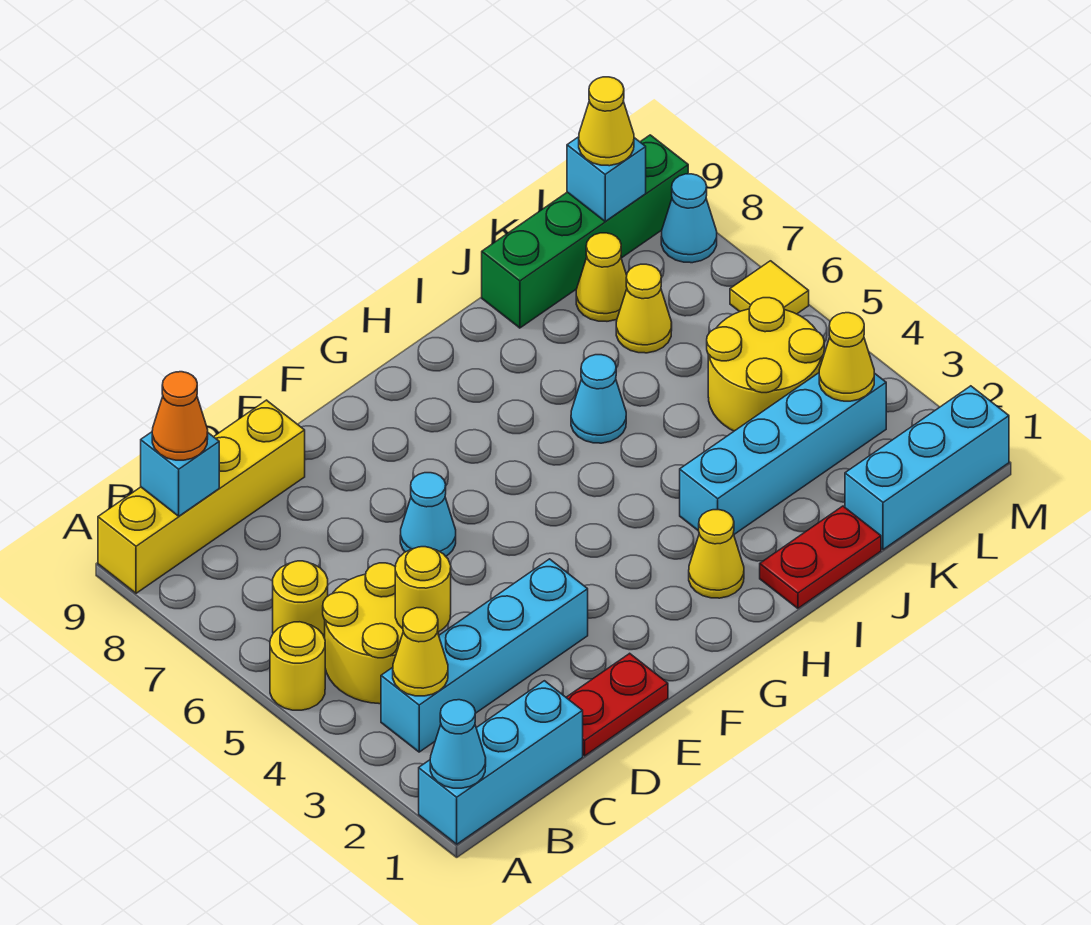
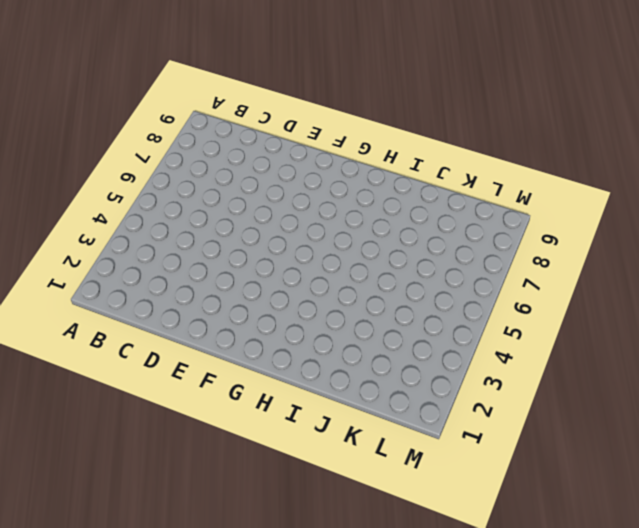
none -> cyan brick A1:C1 level 1
none -> yellow round brick A5 level 1
none -> yellow brick A9:D9 level 1

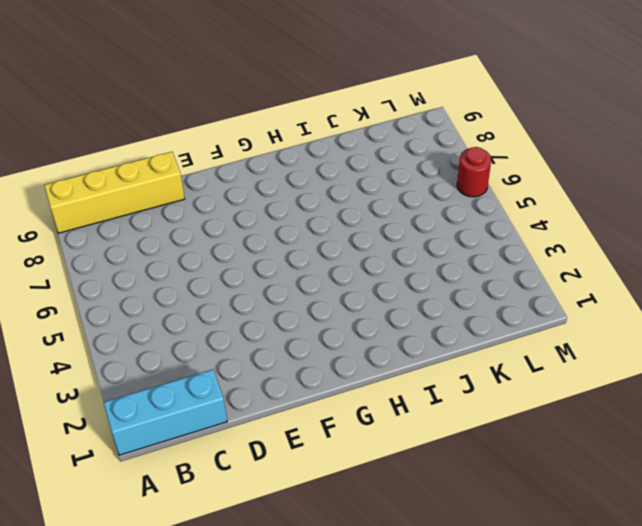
red round brick M6 level 1 -> yellow tile M6 level 1
none -> yellow round brick A5 level 1
none -> cyan brick B3:E3 level 1
none -> yellow round brick B4:C5 level 1

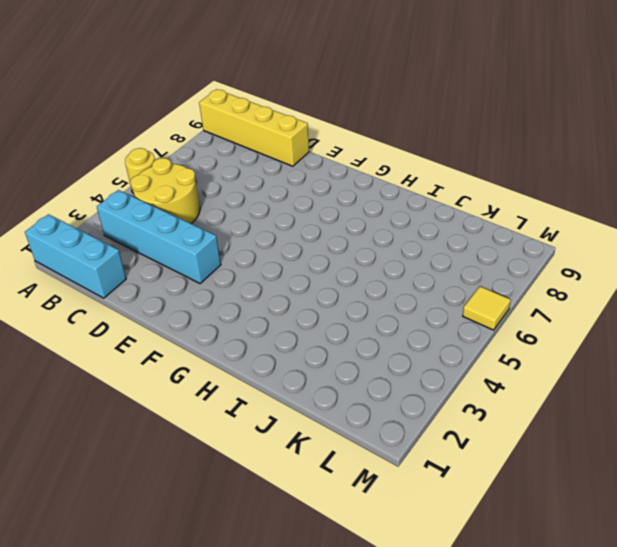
none -> yellow round brick B6 level 1
none -> red plate D1:E1 level 1
none -> cyan cone E6 level 1

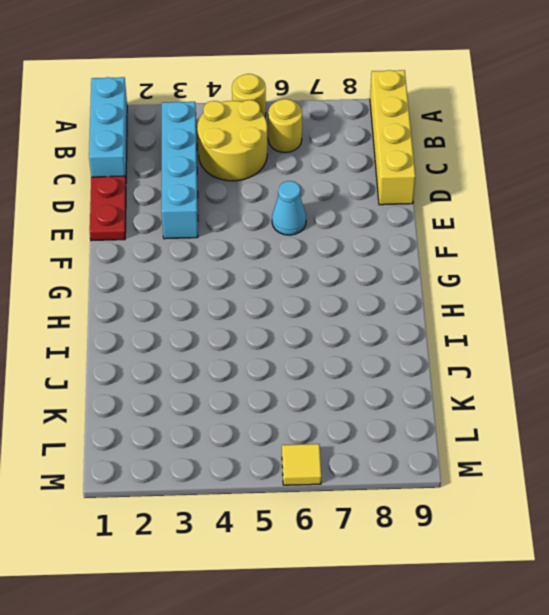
none -> yellow cone H2 level 1
none -> red plate I1:J1 level 1
none -> cyan brick I3:L3 level 1

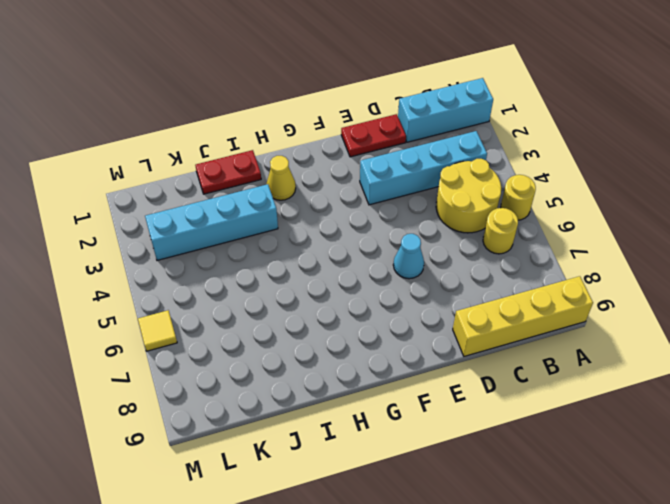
none -> cyan cone I6 level 1
none -> green brick J9:M9 level 1
none -> cyan brick K1:M1 level 1

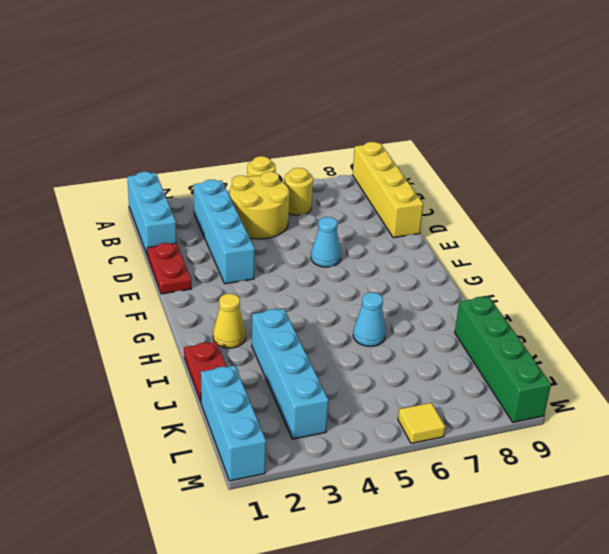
none -> yellow round brick K4:L5 level 1
none -> yellow cone K7 level 1
none -> yellow cone K8 level 1

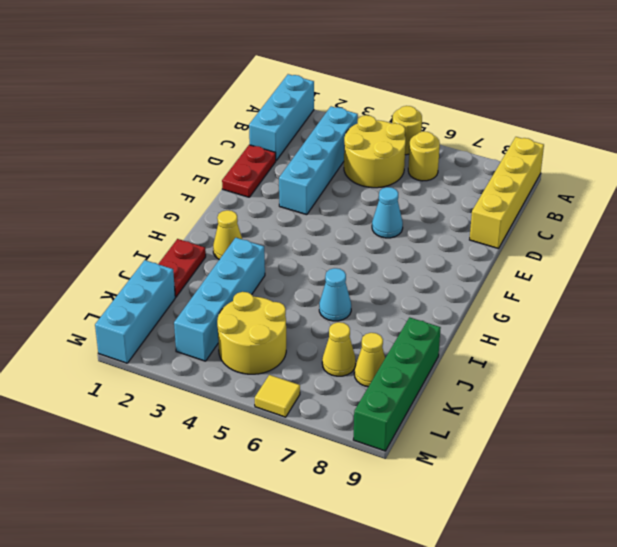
none -> cyan cone M8 level 1
none -> cyan cone A1 level 2
none -> yellow cone B3 level 2

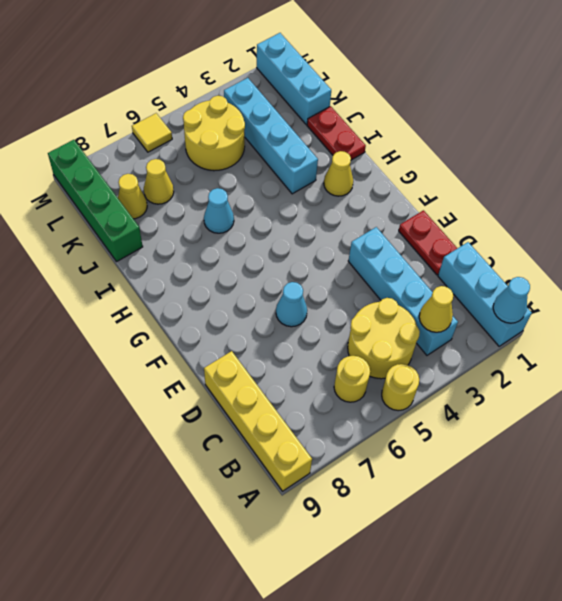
none -> cyan cone M8 level 1
none -> cyan brick B9 level 2
none -> yellow round brick C4 level 2

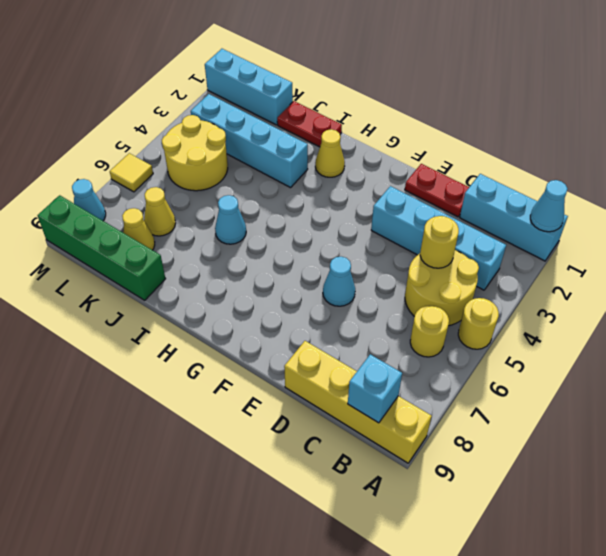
none -> yellow cone B3 level 2
none -> yellow cone L3 level 2
none -> cyan brick L9 level 2

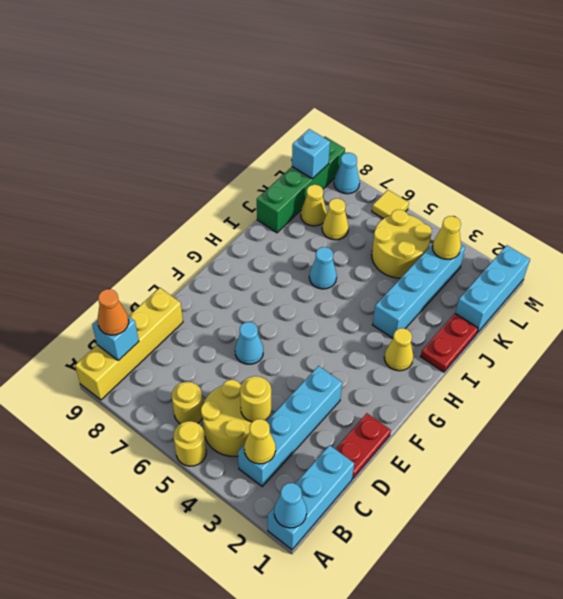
none -> yellow cone L9 level 3

